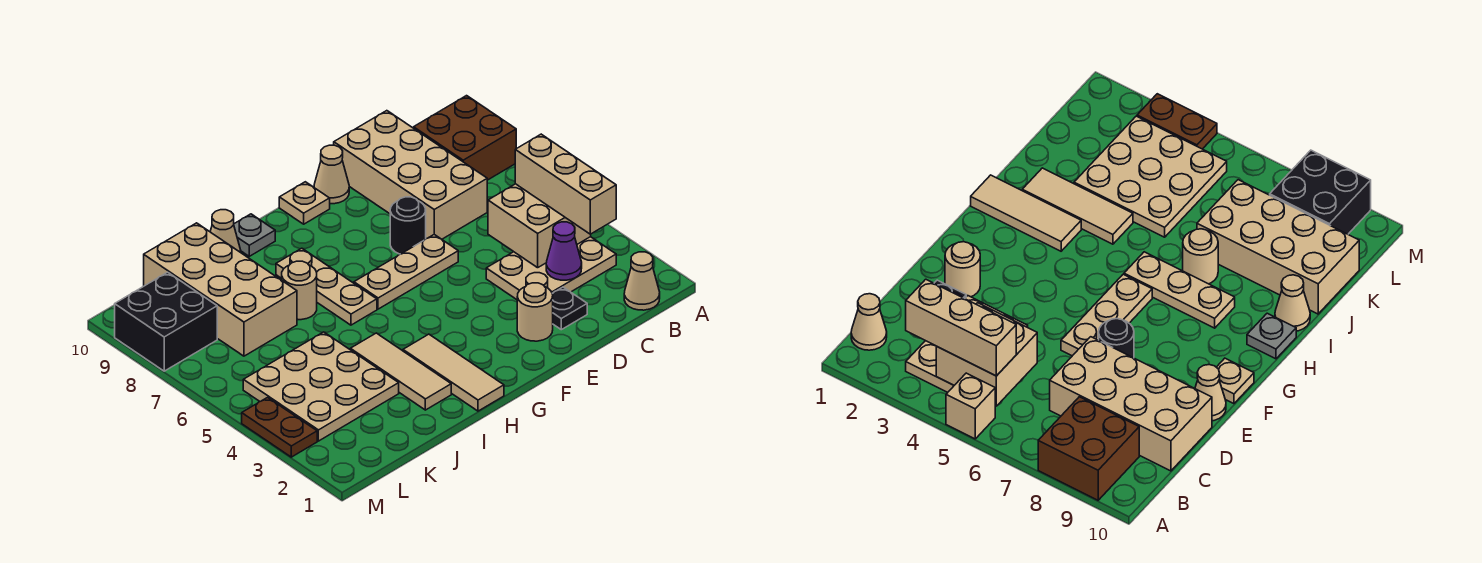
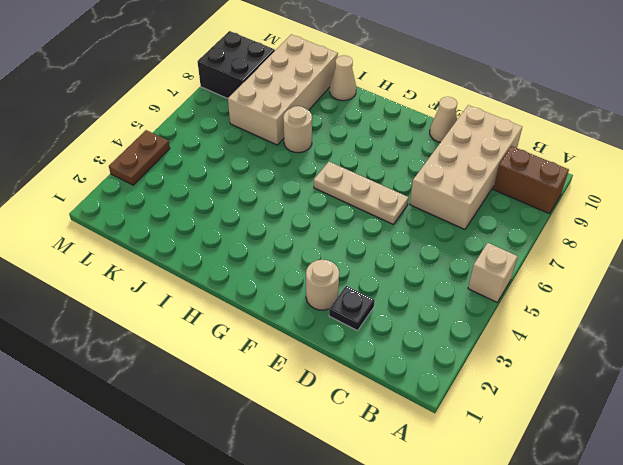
brown brick A9:B9 level 1 -> brown brick A8:B9 level 1
none -> tan cone B1 level 1
none -> tan plate B3:D4 level 1
none -> black round brick E7 level 1

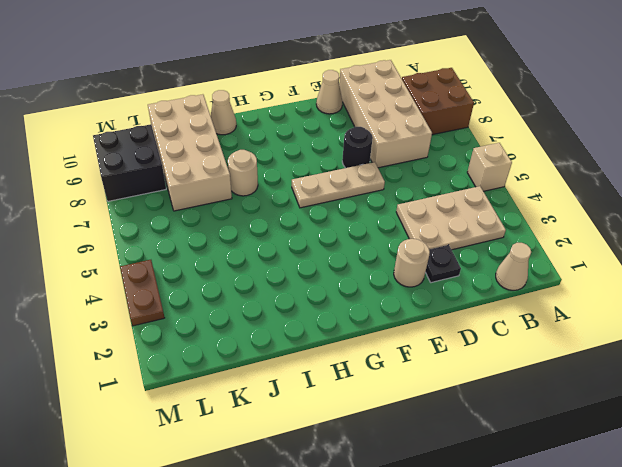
none -> tan plate F10 level 1
none -> tan tile H1:H3 level 1
none -> tan plate H6:H8 level 1

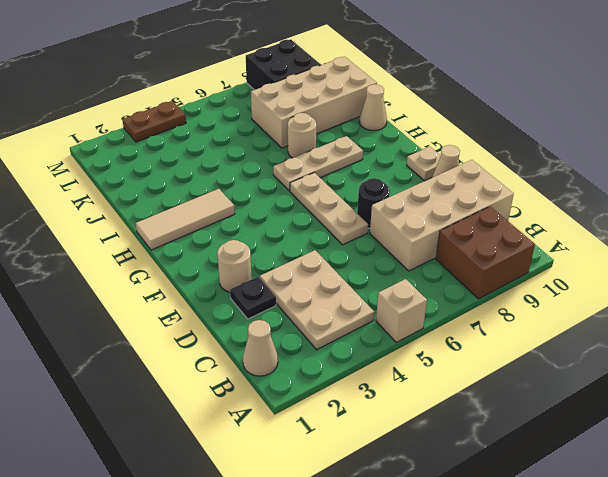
none -> grey plate H10 level 1
none -> tan tile I2:I4 level 1
none -> tan plate J3:L5 level 1

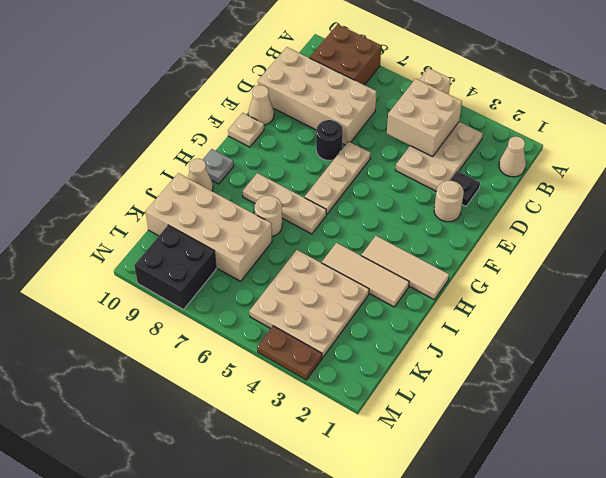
none -> purple cone C3 level 2
none -> tan brick B3:B5 level 3

